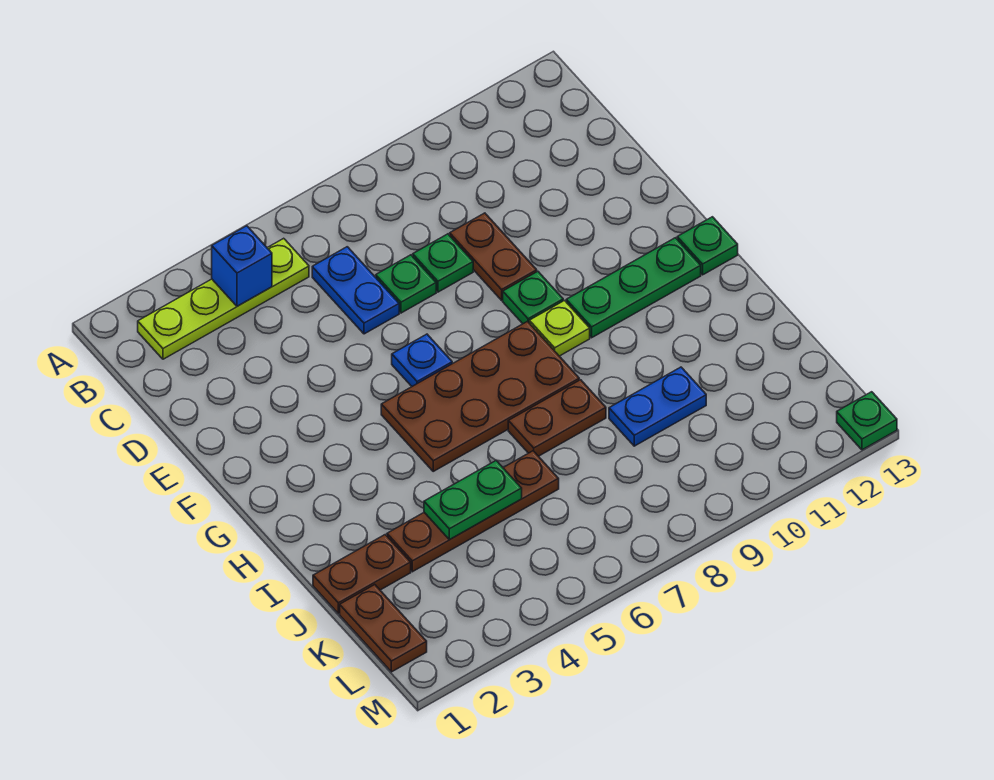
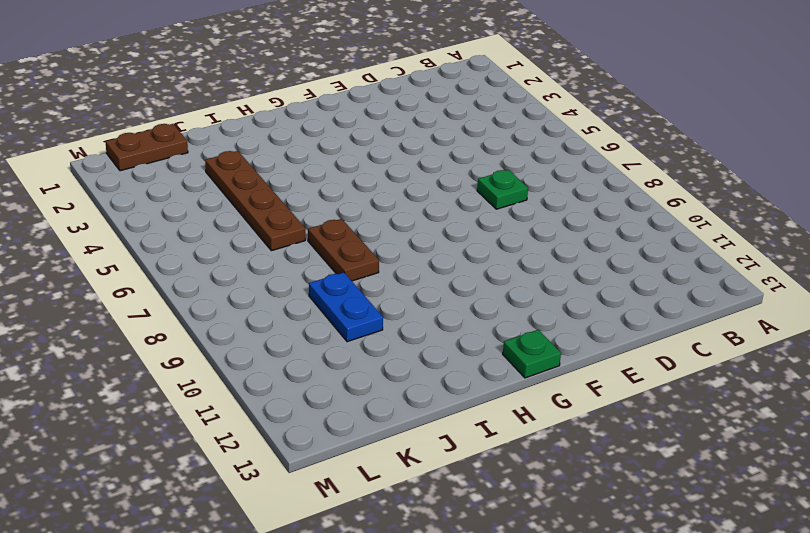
none -> lime plate B2:B5 level 1
none -> blue plate C6:D6 level 1
none -> green plate D8 level 1

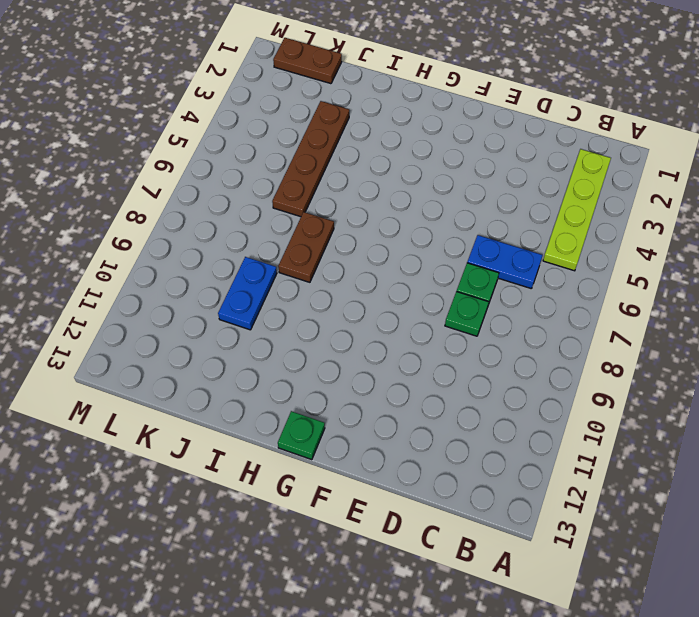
none -> brown plate D9:E9 level 1
none -> blue plate F6 level 1
none -> green plate F9 level 1

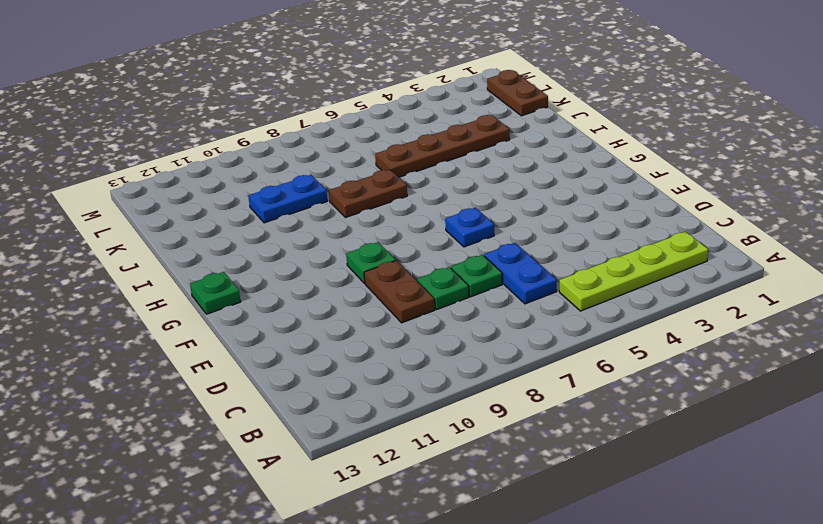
none -> brown plate G5:H8 level 1
none -> lime plate G9 level 1
none -> green plate G10:G12 level 1

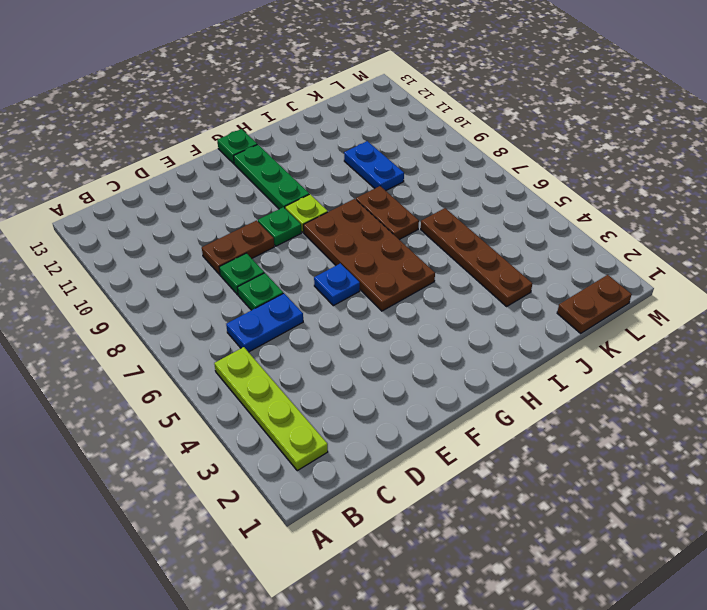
none -> brown plate J1:J2 level 1
none -> green plate M13 level 1
none -> blue brick B4 level 2

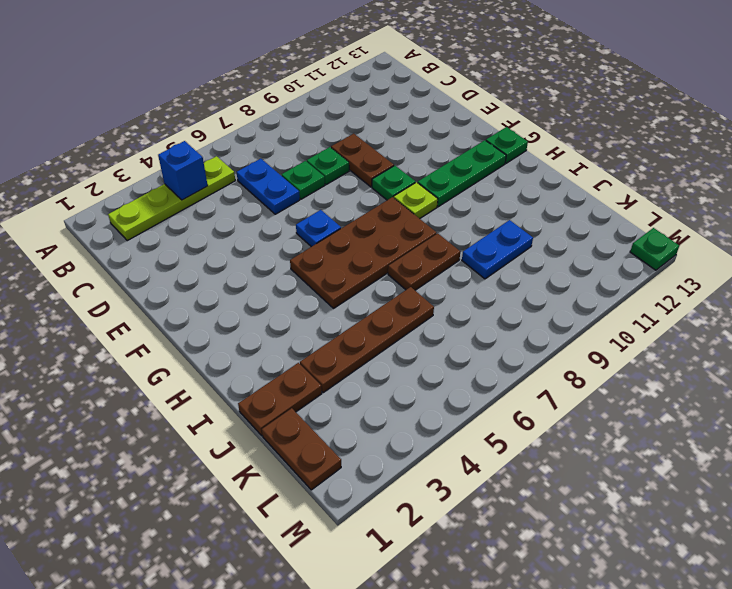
none -> green plate J4:J5 level 2

